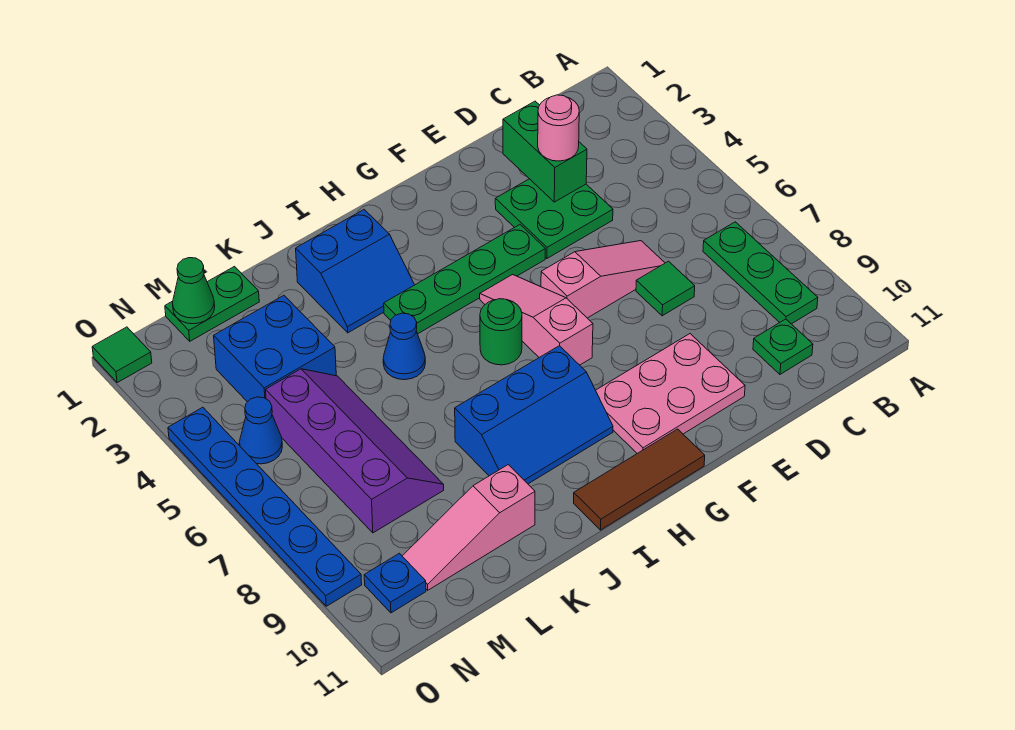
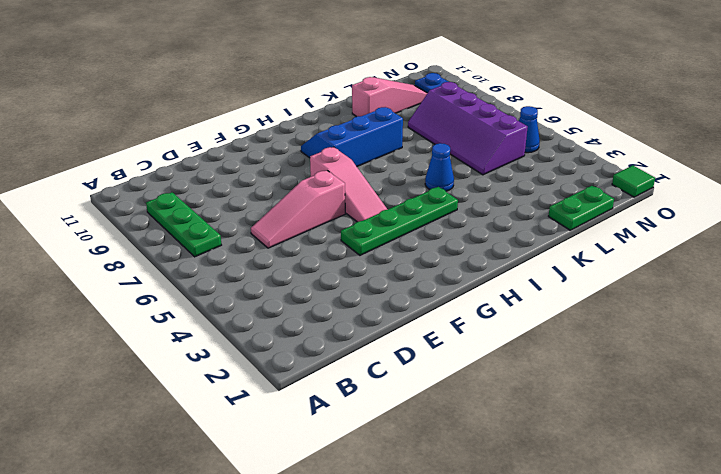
none -> green plate C10 level 1
none -> green plate D3:E4 level 1
none -> green tile D7 level 1

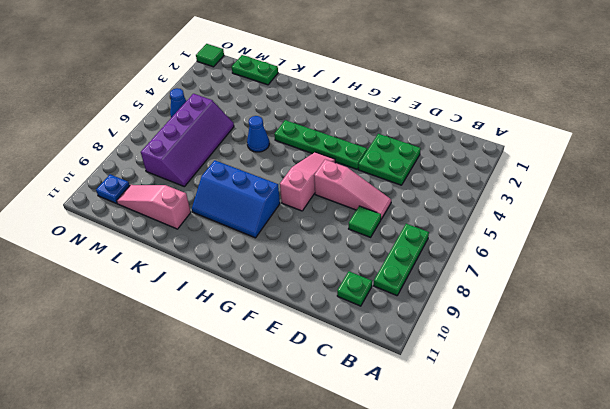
none -> pink plate E9:G10 level 1
none -> brown tile G11:I11 level 1
none -> green round brick H6 level 1

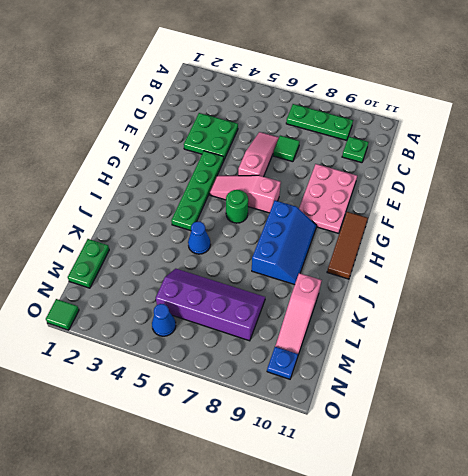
none -> blue slope I2:J3 level 1 top 2
none -> blue brick L3:M4 level 1
none -> blue plate O4:O9 level 1

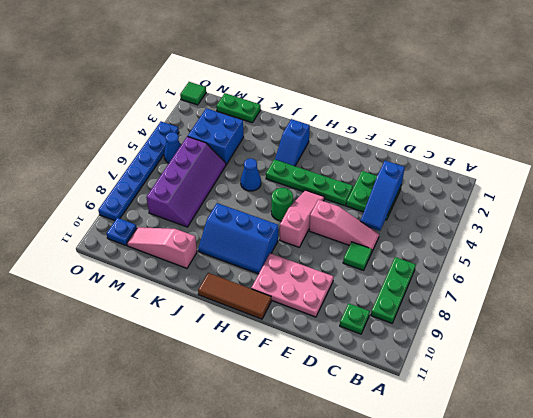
blue slope D3:D5 level 2 top 3 -> green brick D2:D3 level 2
blue slope I2:I3 level 1 top 2 -> blue slope I2:J3 level 1 top 2
none -> green cone M1 level 2
none -> pink round brick D3 level 3

